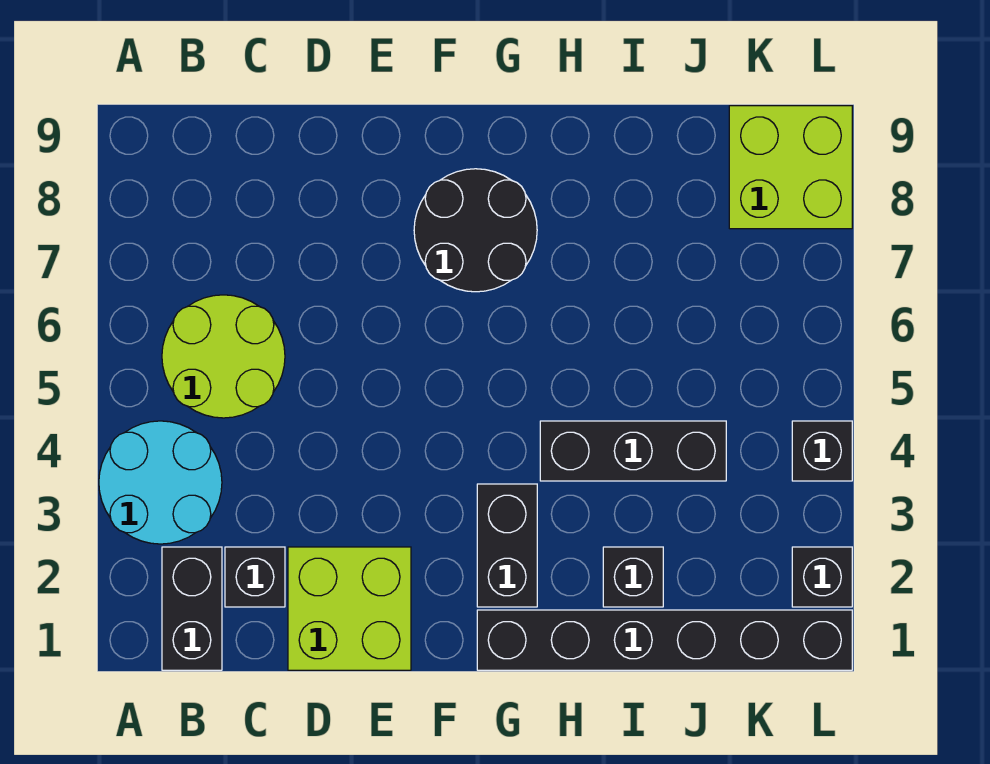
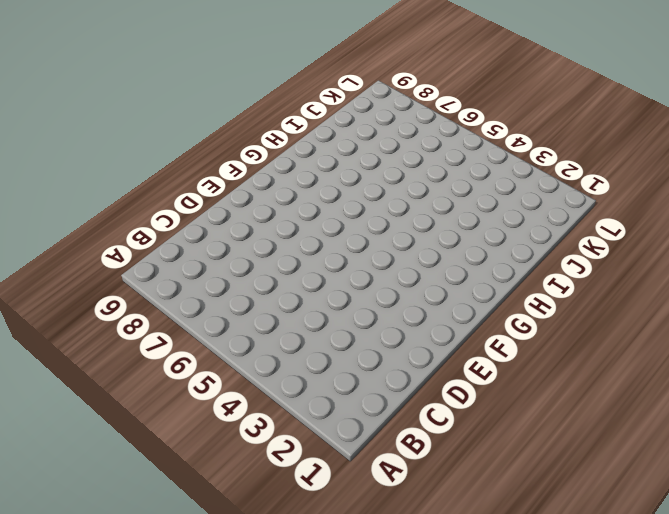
none -> cyan round brick A3:B4 level 1
none -> black brick B1:B2 level 1
none -> lime round brick B5:C6 level 1

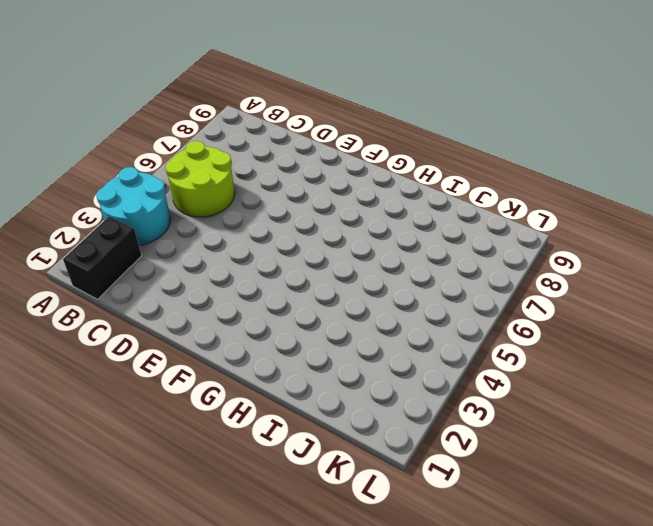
none -> black brick C2 level 1
none -> lime brick D1:E2 level 1
none -> black round brick F7:G8 level 1

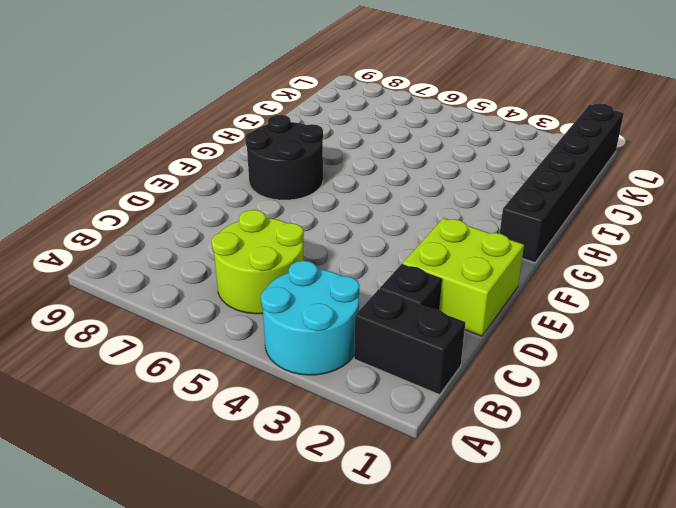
none -> black brick G2:G3 level 1
none -> black brick H4:J4 level 1
none -> black brick I2 level 1

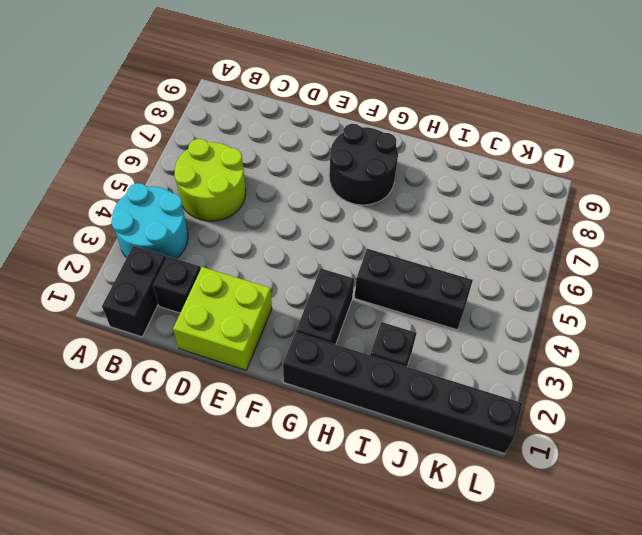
none -> lime brick K8:L9 level 1
none -> black brick L2 level 1
none -> black brick L4 level 1

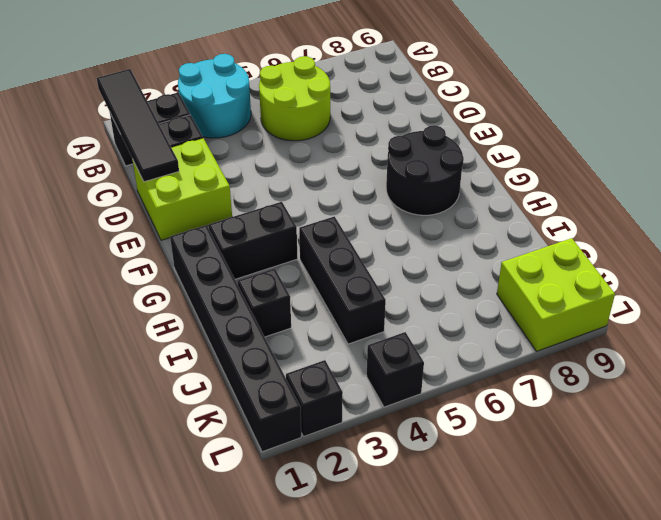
black tile A1:D1 level 2 -> none

